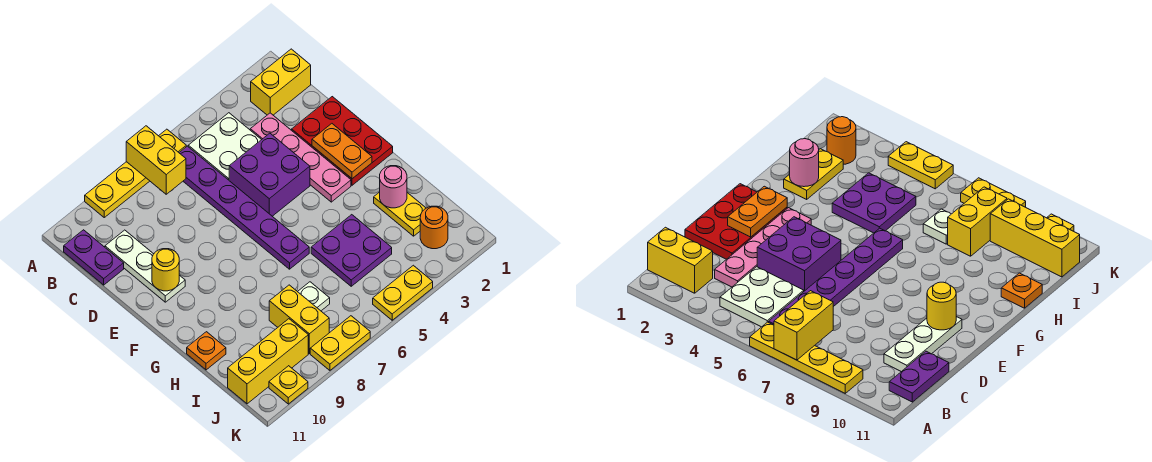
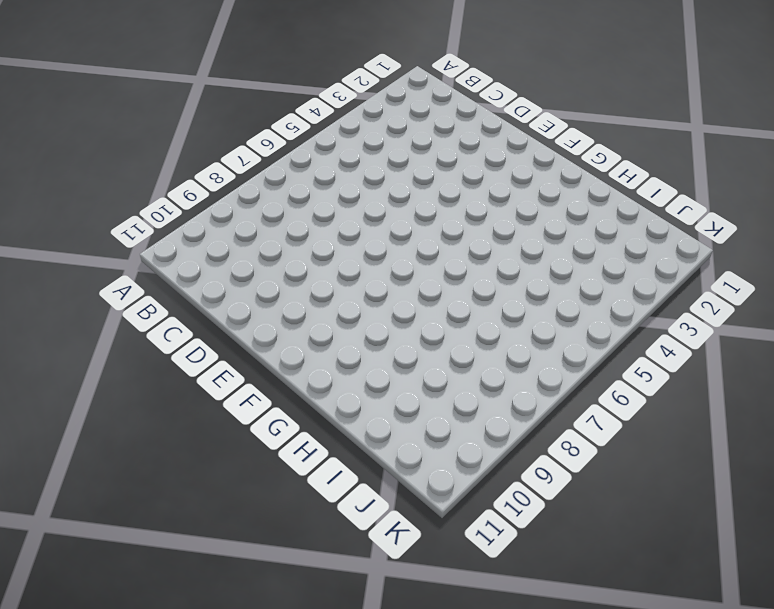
none -> yellow plate A6:A9 level 1
none -> yellow brick B1:B2 level 1
none -> white plate B4:C5 level 1

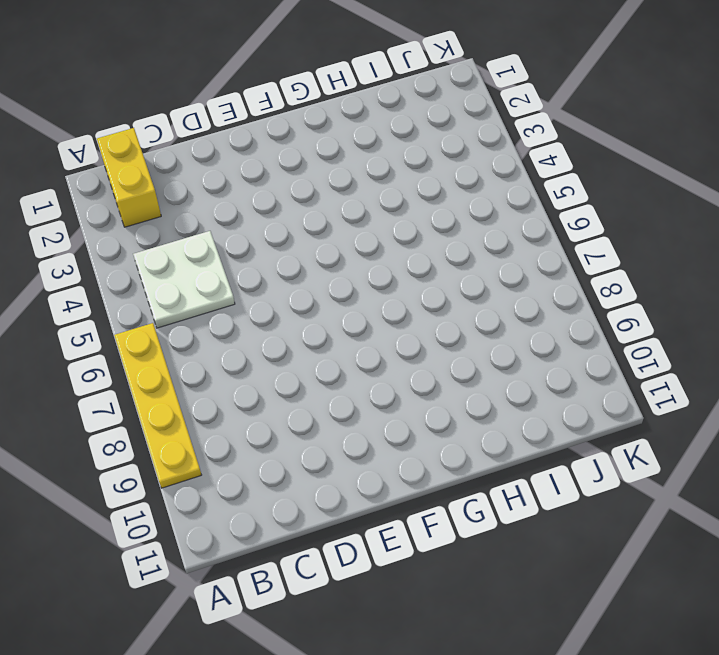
none -> purple plate B6:G6 level 1
none -> purple plate B11:C11 level 1
none -> pink plate C3:F3 level 1

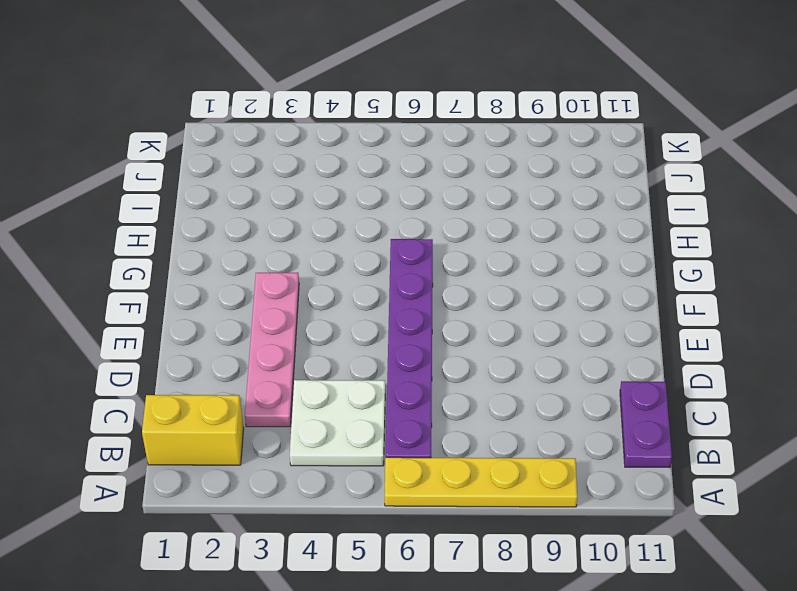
none -> white plate C10:E10 level 1
none -> red plate D1:F2 level 1
none -> purple brick D4:E5 level 1

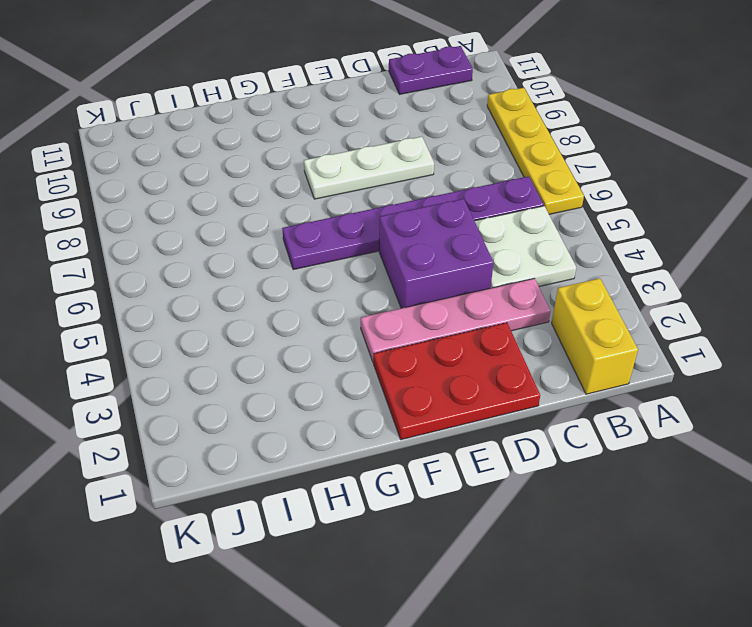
white plate D8:F8 level 1 -> white plate C10:E10 level 1
none -> yellow plate H2:I2 level 1
none -> purple plate H4:I5 level 1
none -> orange plate H11 level 1

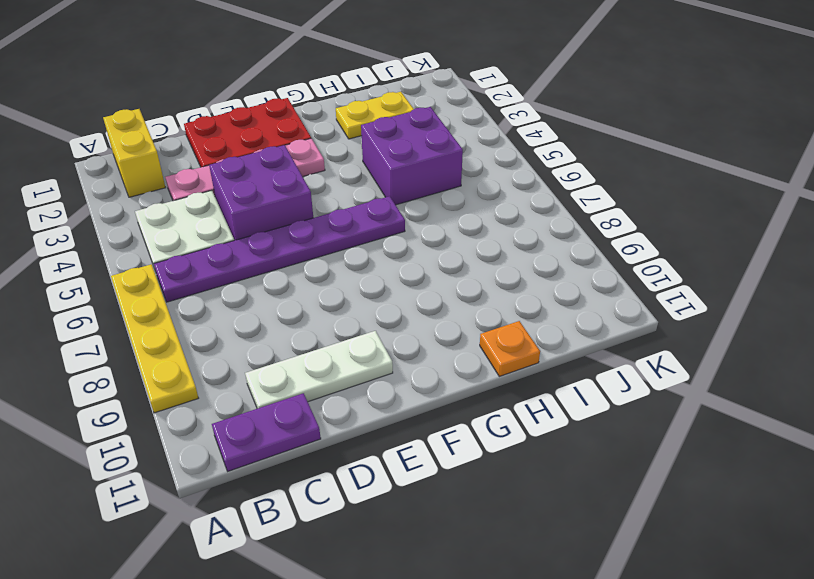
purple brick H4:I5 level 1 -> purple plate H4:I5 level 1
none -> white plate I7 level 1
none -> yellow brick I8:J8 level 1
none -> orange round brick J2 level 1

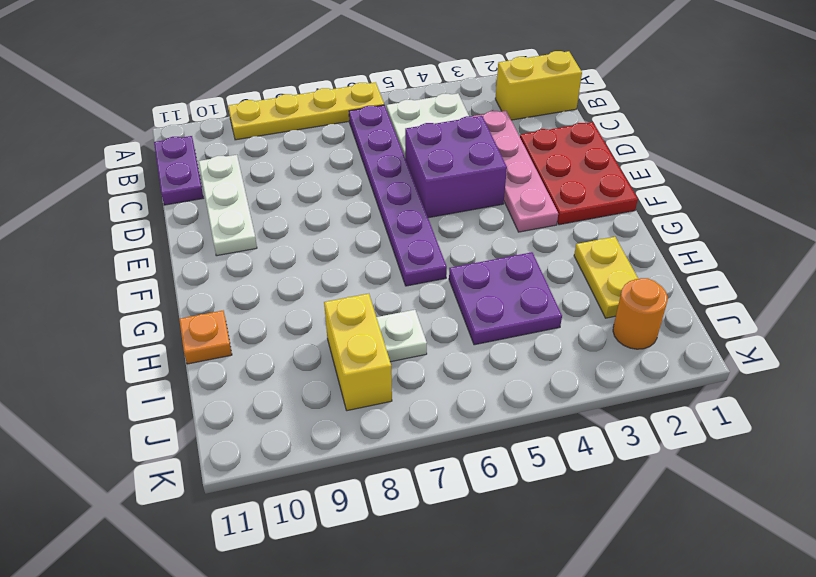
none -> yellow brick J9:J11 level 1
none -> yellow plate K4:K5 level 1
none -> yellow plate K7:K8 level 1

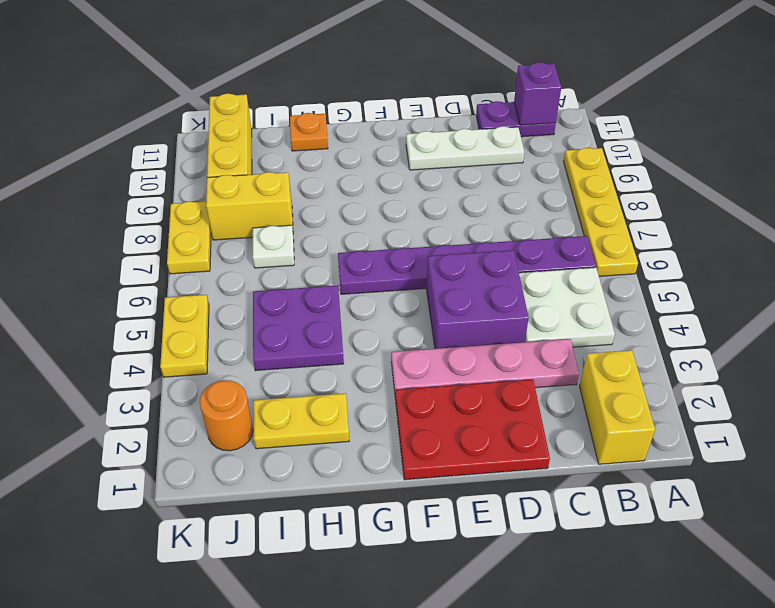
purple brick B11 level 2 -> none
none -> yellow plate K10 level 1
none -> yellow brick A7:B7 level 2
none -> orange plate E2:F2 level 2

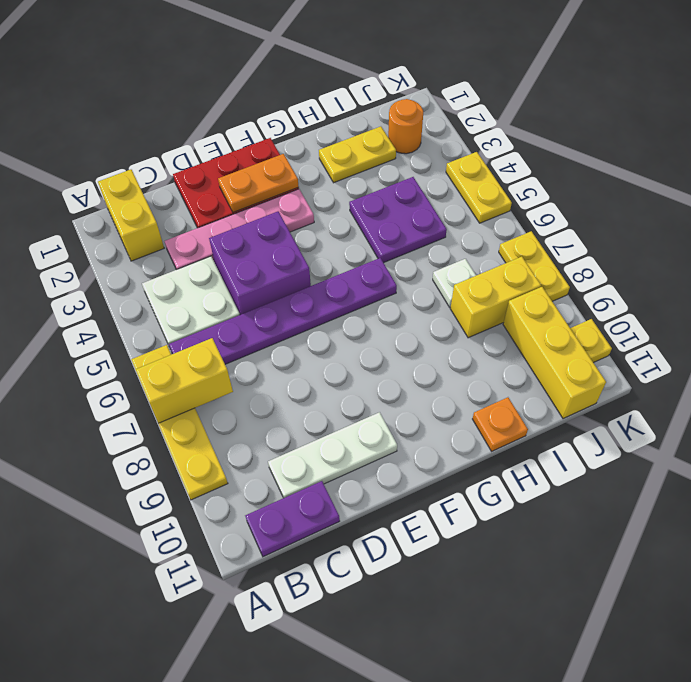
none -> yellow round brick E10 level 2
none -> pink round brick H2 level 2

